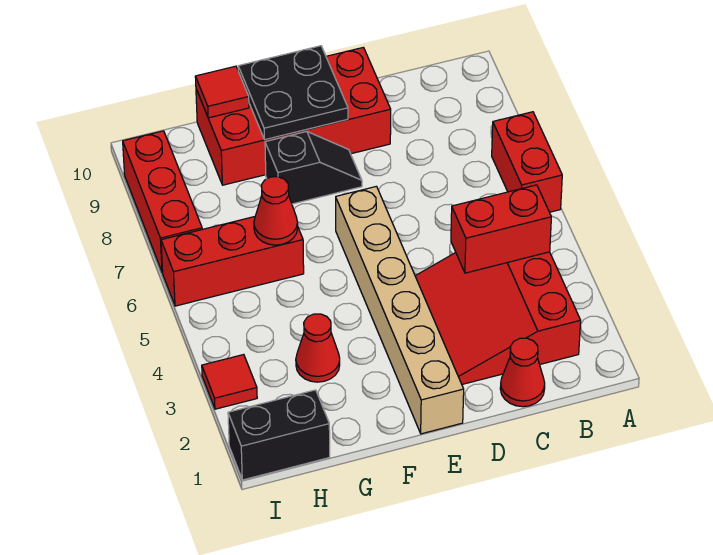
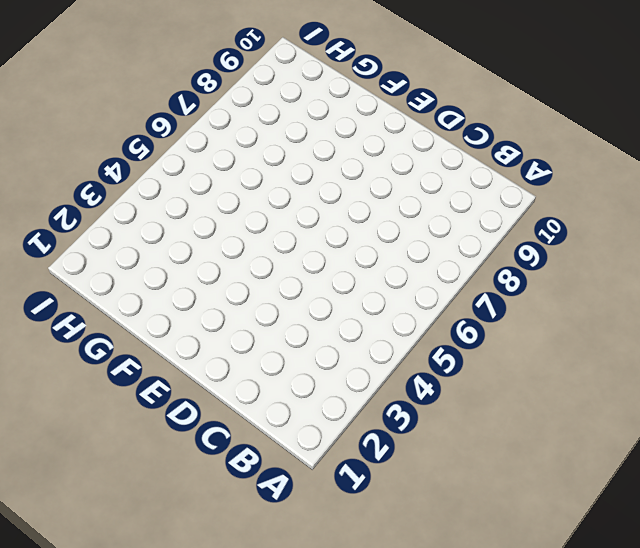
none -> red brick A6:A7 level 1
none -> red slope B2:D4 level 1 top B
none -> red cone C1 level 1

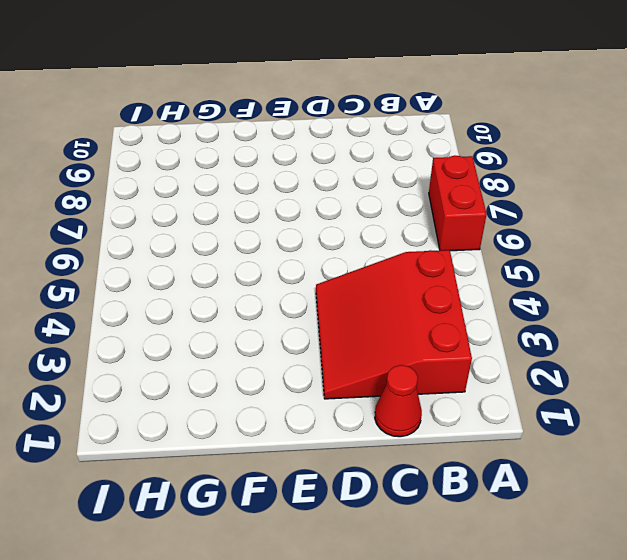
none -> red brick D9:G10 level 1
none -> tan brick E1:E6 level 1
none -> black slope E8:F8 level 1 top F

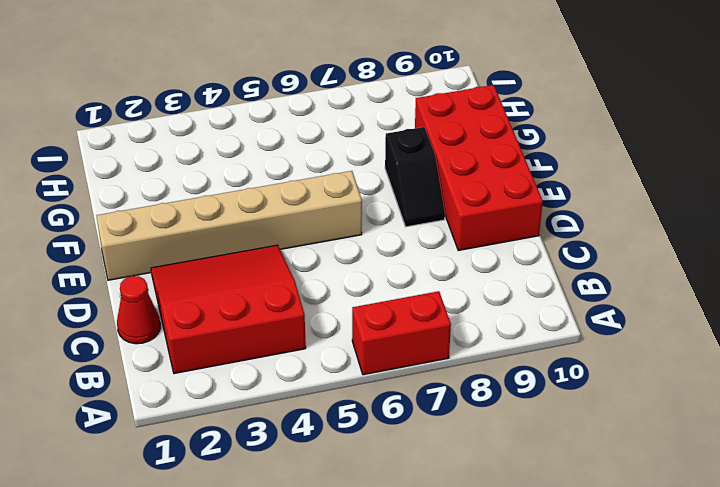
none -> red cone G3 level 1
none -> red brick G6:I6 level 1
none -> black brick H1:I1 level 1

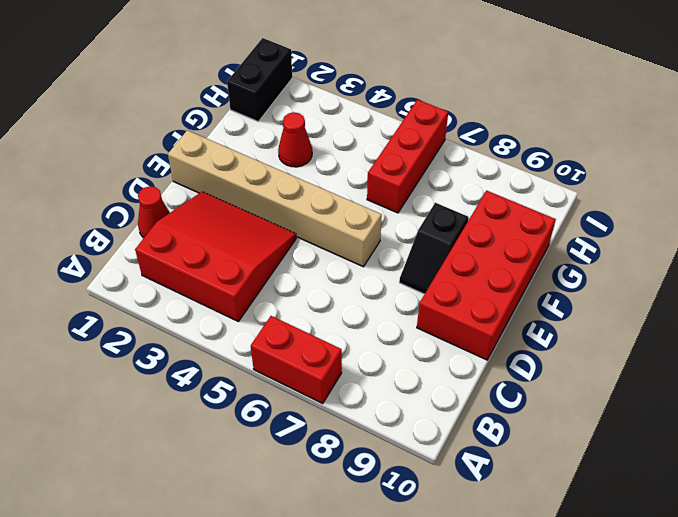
none -> red tile I3 level 1
none -> red brick I7:I9 level 1
none -> red brick B4:C4 level 2

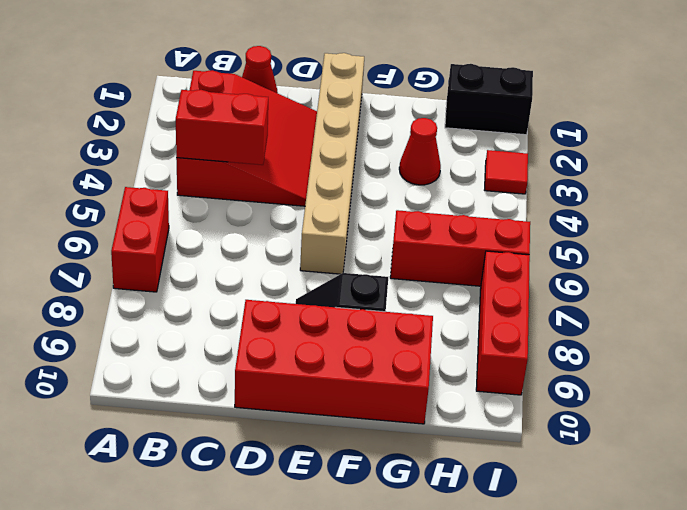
none -> black plate E9:F10 level 2
none -> red cone G6 level 2
none -> red tile G10 level 2

